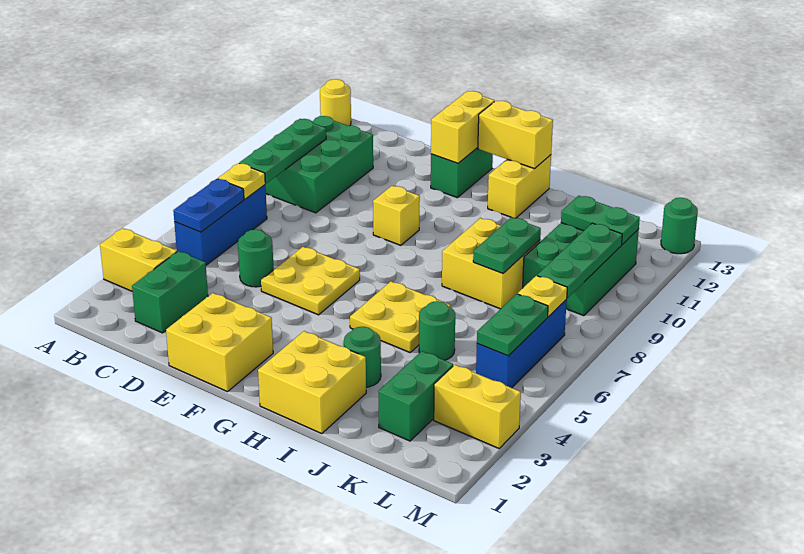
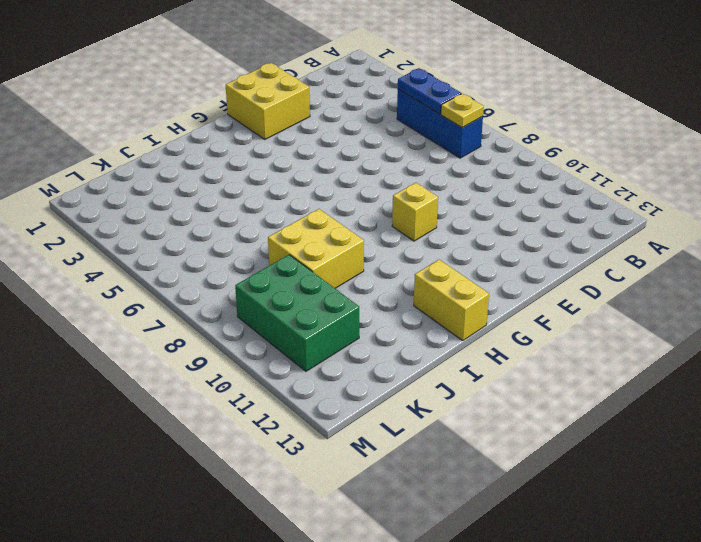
none -> yellow brick A3:B3 level 1
none -> yellow round brick A13 level 1
none -> green brick B9:C11 level 1
none -> green brick C2:C3 level 1

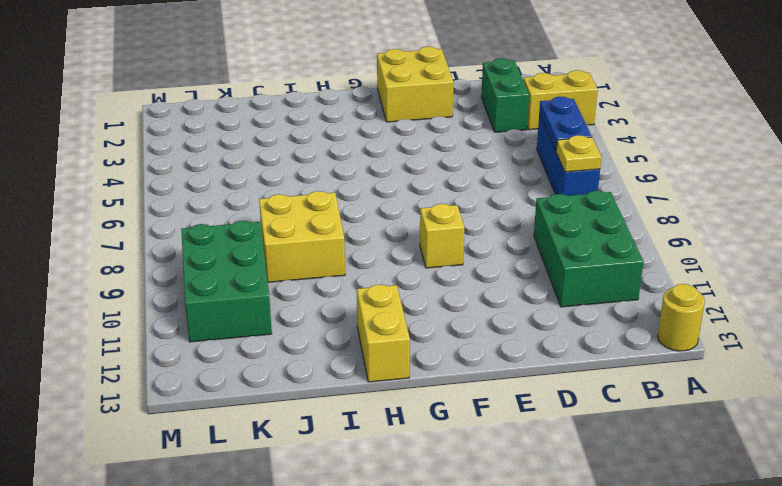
none -> green round brick D5 level 1
none -> yellow plate E5:F6 level 1
none -> green brick F12:F13 level 1
none -> yellow brick H1:I2 level 1

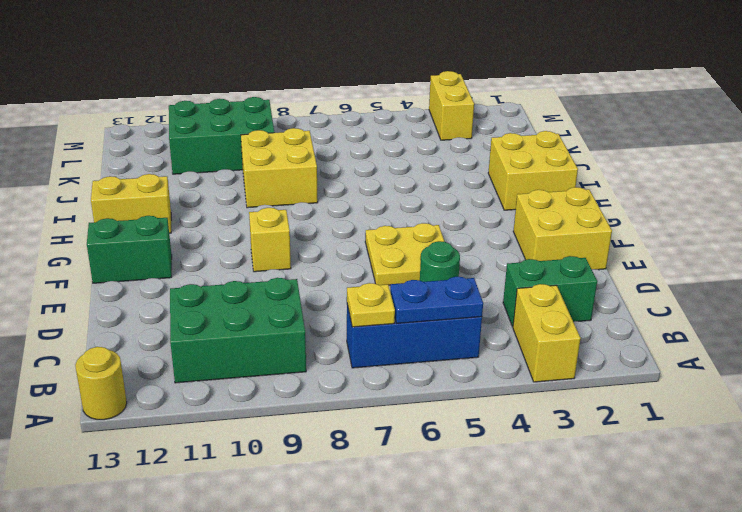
none -> yellow plate H5:I6 level 1
none -> green round brick I3 level 1
none -> green round brick J5 level 1
none -> green brick K2:K3 level 1

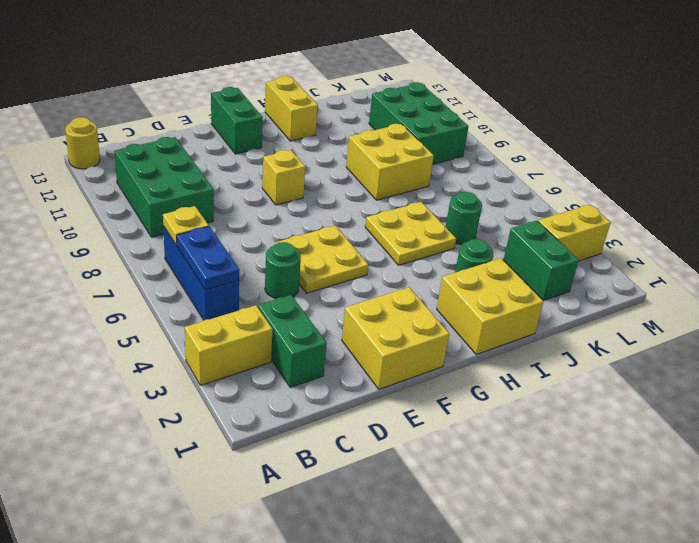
none -> blue brick L5:L7 level 1
none -> green round brick M13 level 1
none -> green plate B8:B10 level 2
none -> yellow brick F12:F13 level 2

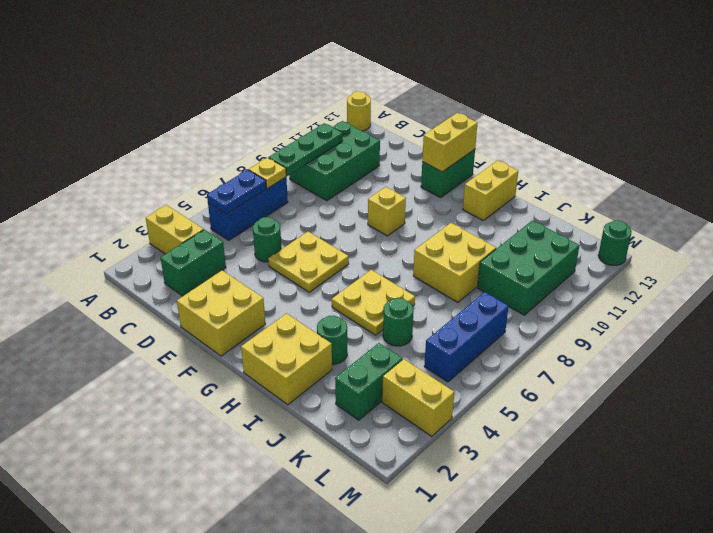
none -> yellow brick G13:H13 level 2
none -> green plate J8:J9 level 2
none -> green plate K11:L11 level 2
none -> green plate L5:L6 level 2

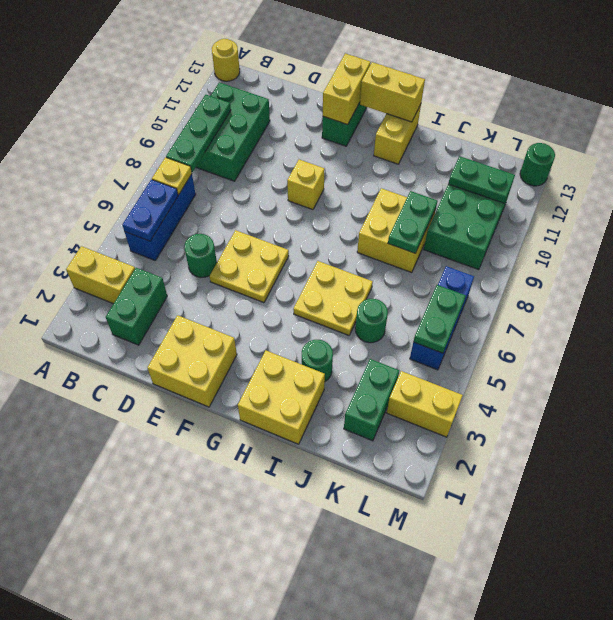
none -> yellow plate L7 level 2
none -> green plate L8:L10 level 2

